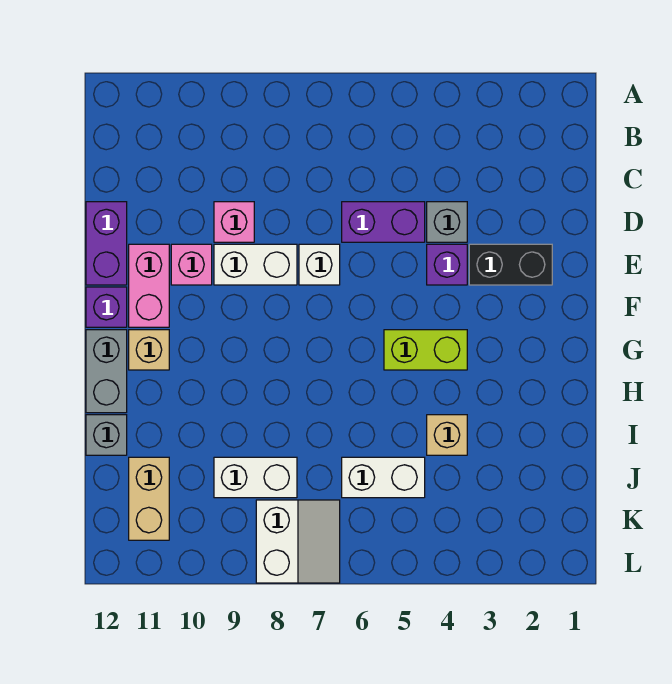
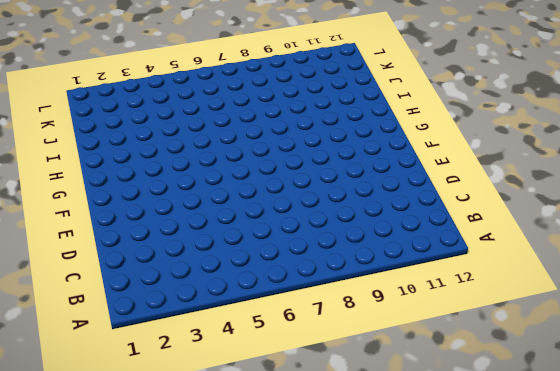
none -> grey brick D4 level 1
none -> purple brick D5:D6 level 1
none -> pink brick D9 level 1

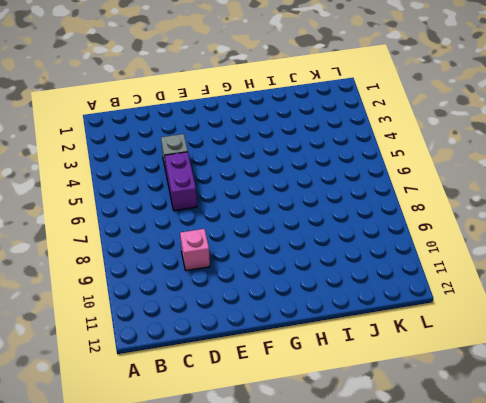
none -> purple brick D12:E12 level 1
none -> black brick E2:E3 level 1
none -> purple brick E4 level 1

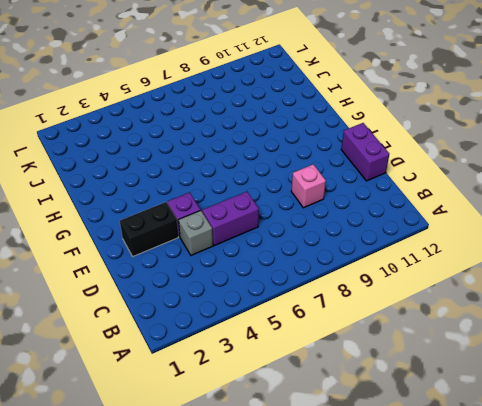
none -> white brick E7 level 1
none -> white brick E8:E9 level 1
none -> pink brick E10 level 1

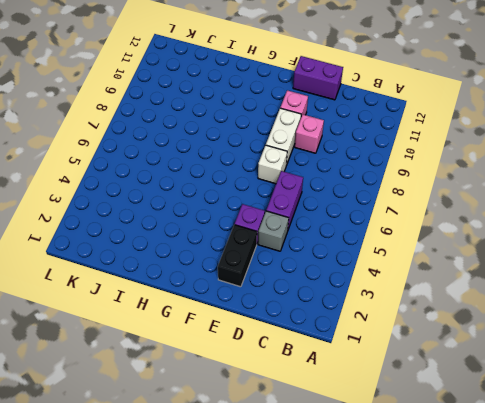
none -> pink brick E11:F11 level 1
none -> purple brick F12 level 1
none -> lime brick G4:G5 level 1

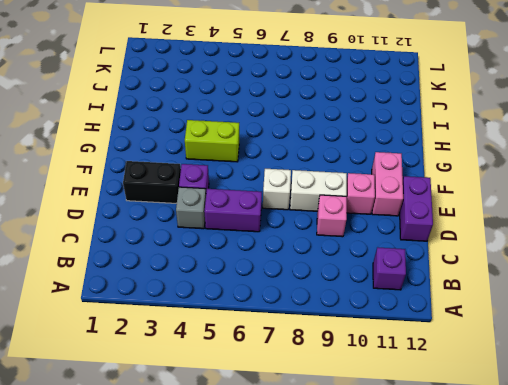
purple brick B11 level 1 -> purple brick F12 level 1
none -> tan brick G11 level 1
none -> grey brick G12:H12 level 1
none -> tan brick I4 level 1

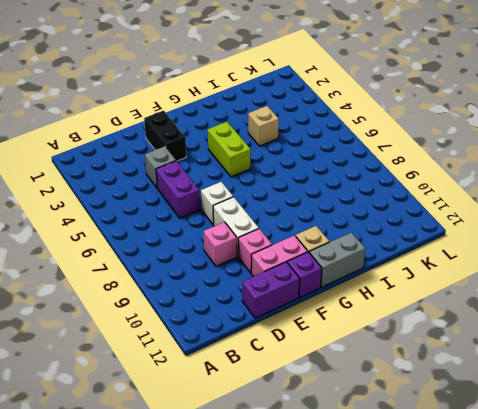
none -> purple brick E4 level 1
none -> grey brick I12 level 1
none -> white brick J5:J6 level 1

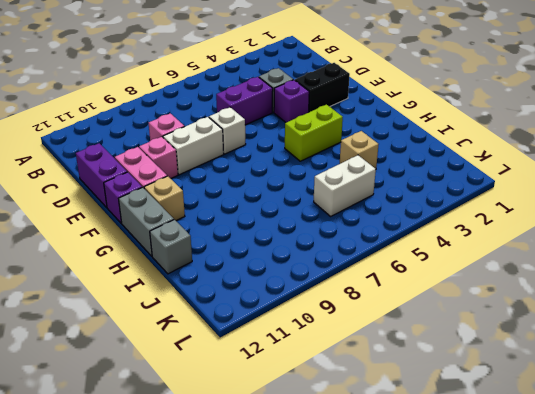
none -> white brick J8:J9 level 1
none -> tan brick J11:K11 level 1
none -> white slope K7:L8 level 1 top 8

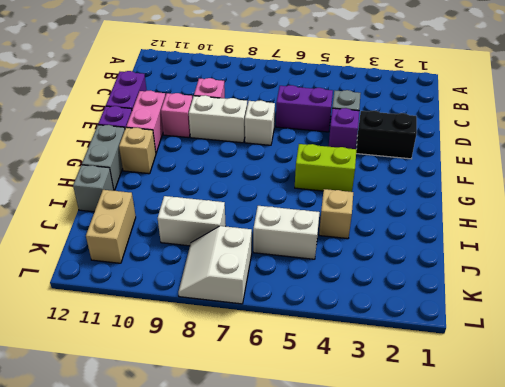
white slope K7:L8 level 1 top 7 -> white slope K7:L8 level 1 top 8

